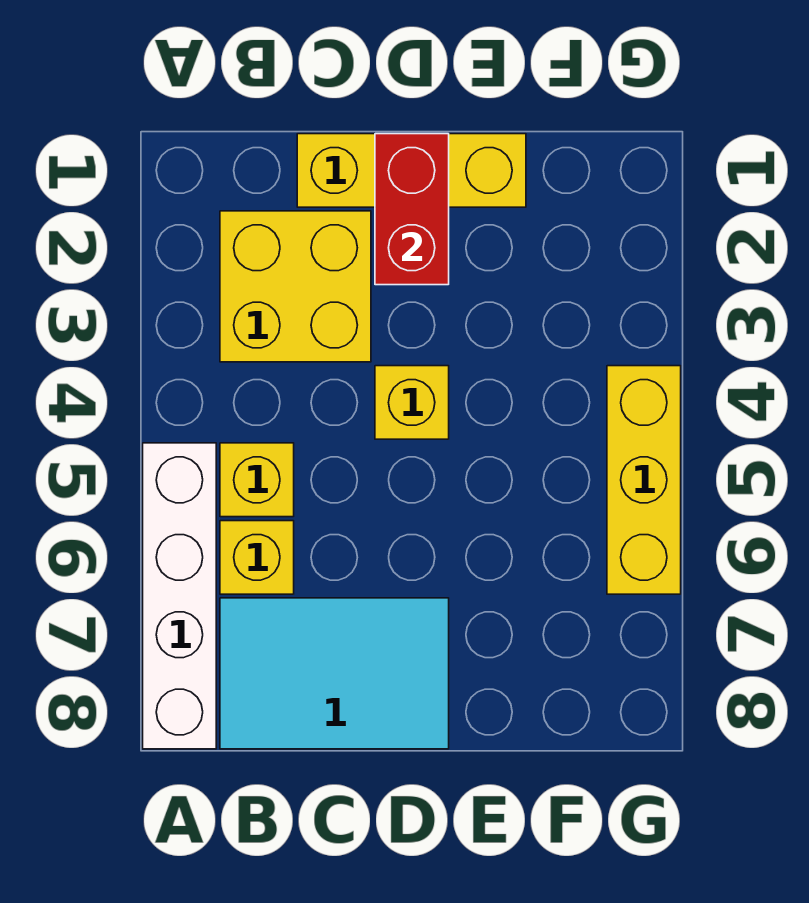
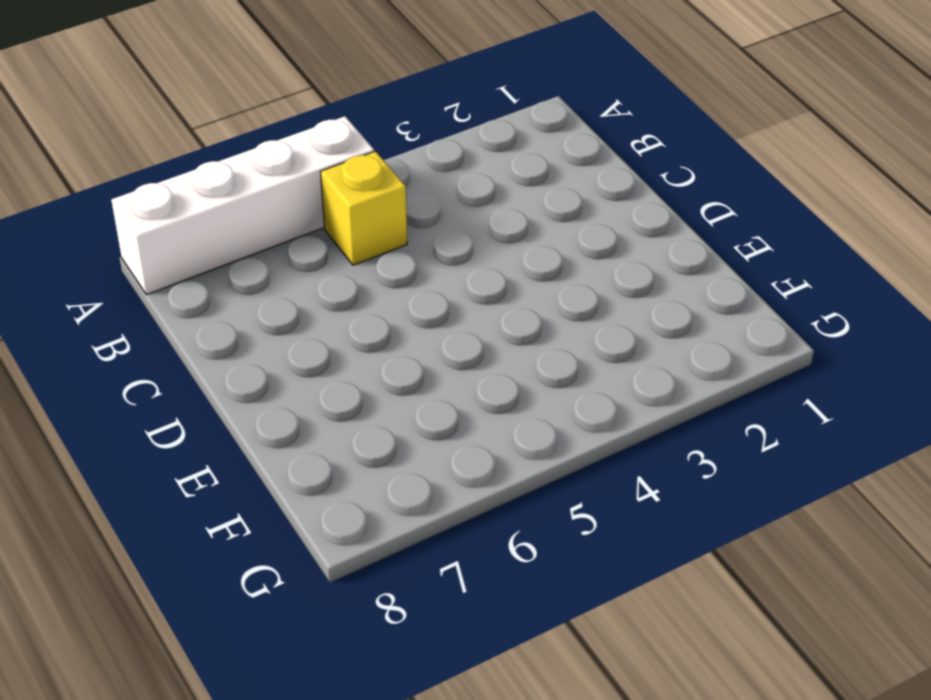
none -> yellow brick B2:C3 level 1
none -> yellow brick B6 level 1

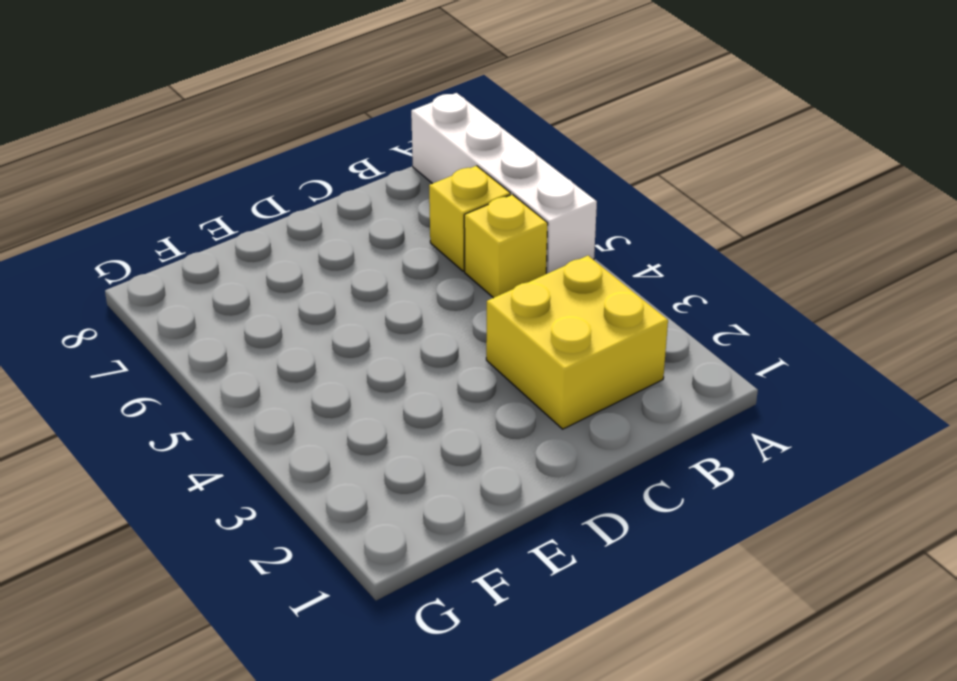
none -> cyan tile B7:D8 level 1
none -> yellow brick C1:E1 level 1

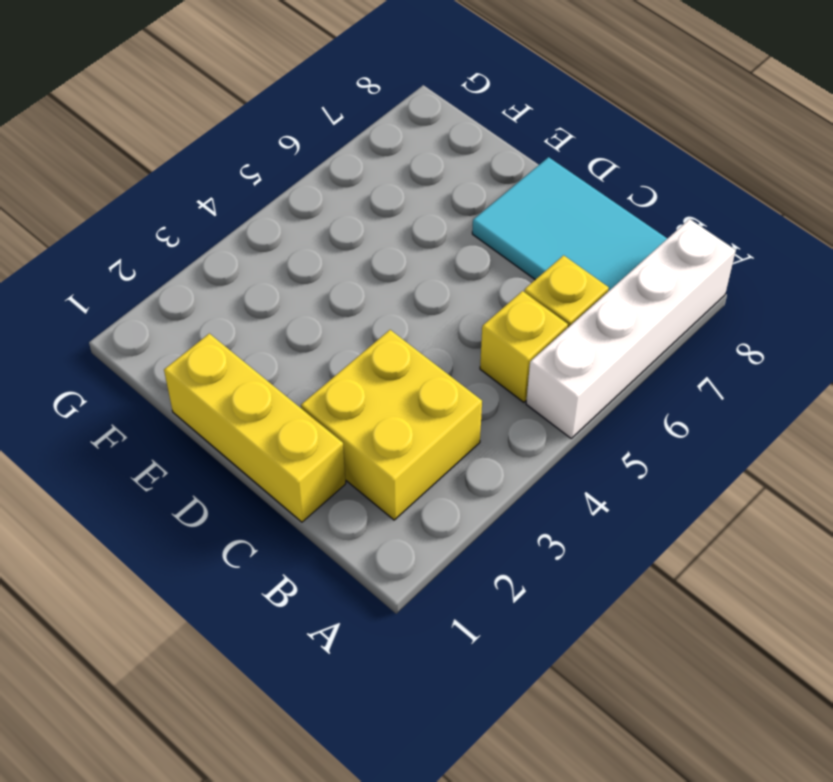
none -> yellow brick D4 level 1
none -> yellow brick G4:G6 level 1

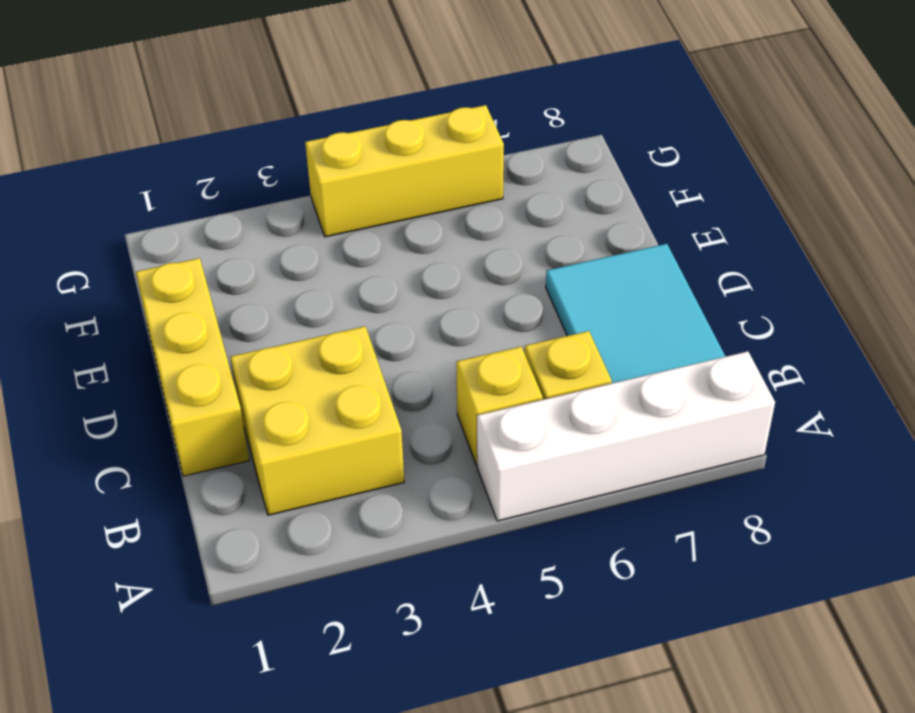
none -> yellow brick D4 level 1
none -> red brick D1:D2 level 2

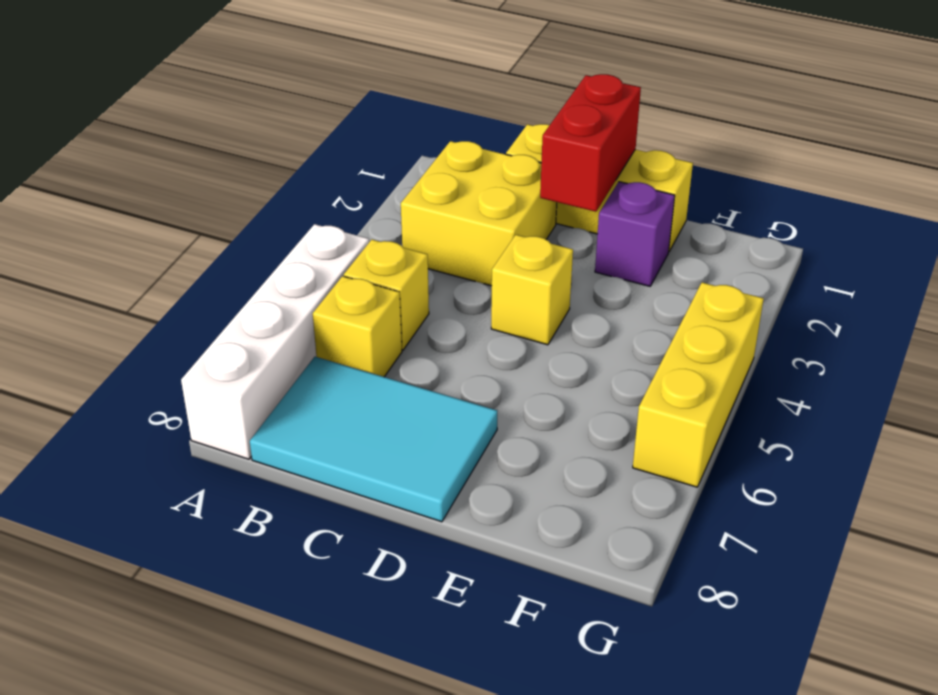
purple brick E2 level 1 -> none

